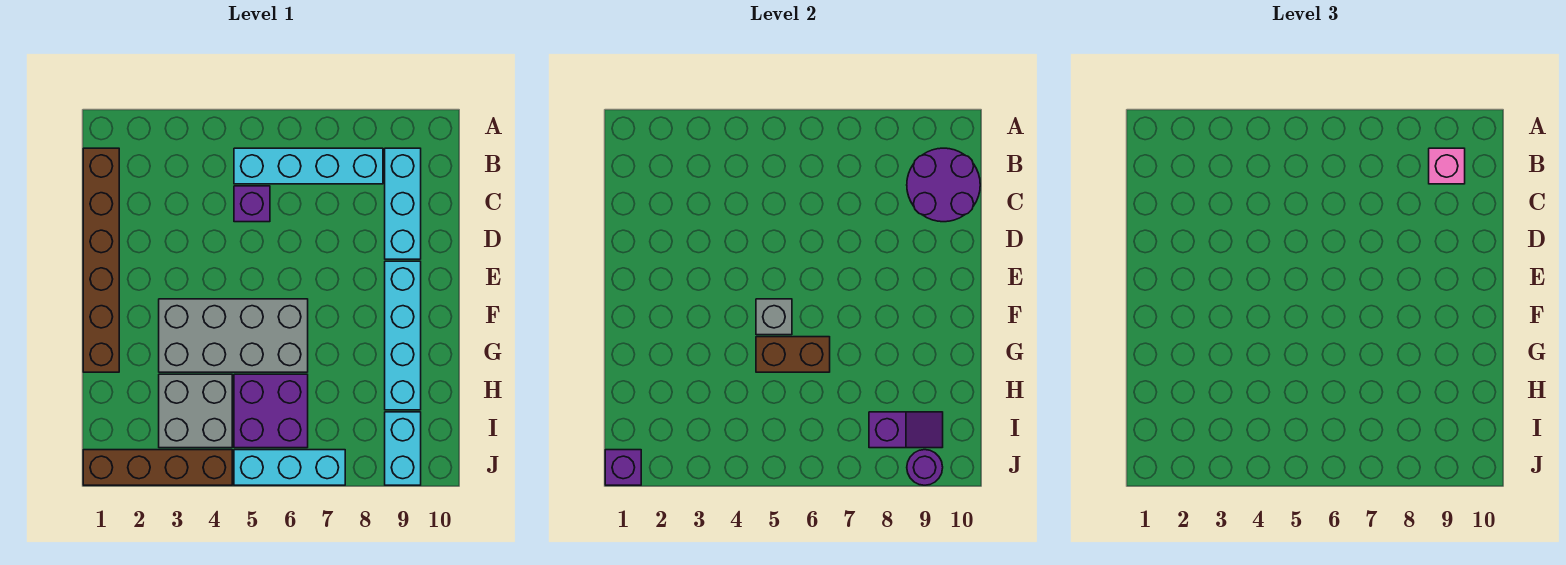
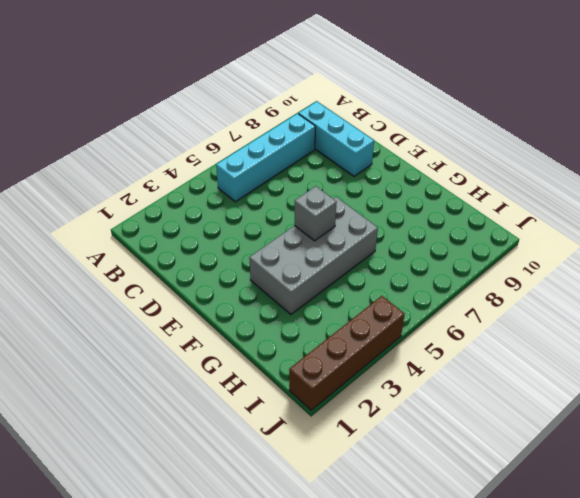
none -> brown brick B1:G1 level 1
none -> purple brick C5 level 1
none -> cyan brick E9:H9 level 1

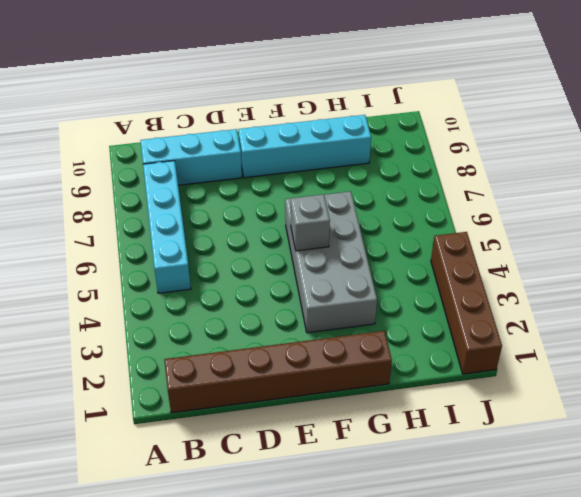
none -> purple brick C5 level 1
none -> grey brick H3:I4 level 1
none -> purple brick H5:I6 level 1

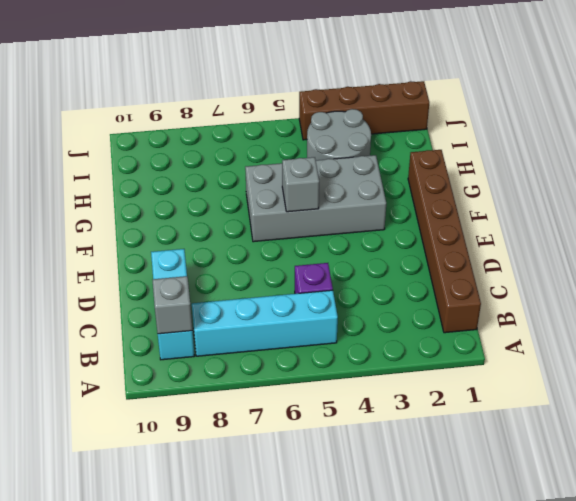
grey brick B9 level 2 -> purple round brick B9:C10 level 2
grey round brick H3:I4 level 1 -> grey brick H3:I4 level 1
none -> cyan brick E9:H9 level 1
none -> purple brick H5:I6 level 1
none -> cyan brick I9:J9 level 1

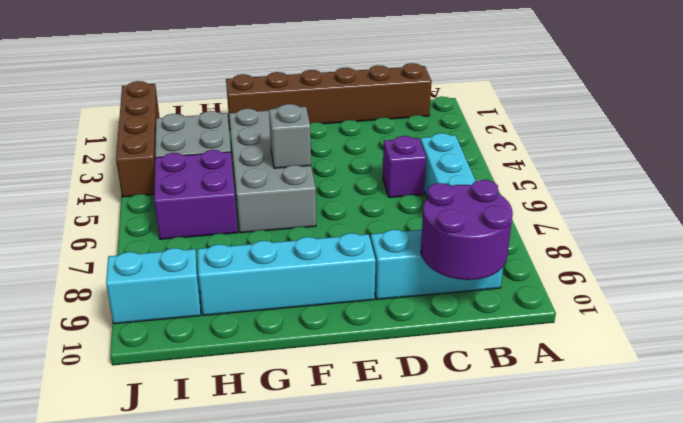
none -> cyan brick J5:J7 level 1
none -> brown brick G5:G6 level 2
none -> purple slope I8:I9 level 2 top 8

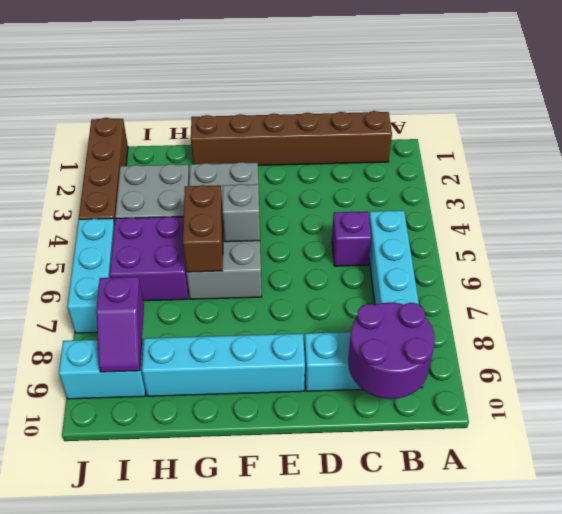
none -> purple brick J1 level 2
none -> purple round brick J9 level 2
none -> pink brick B9 level 3

